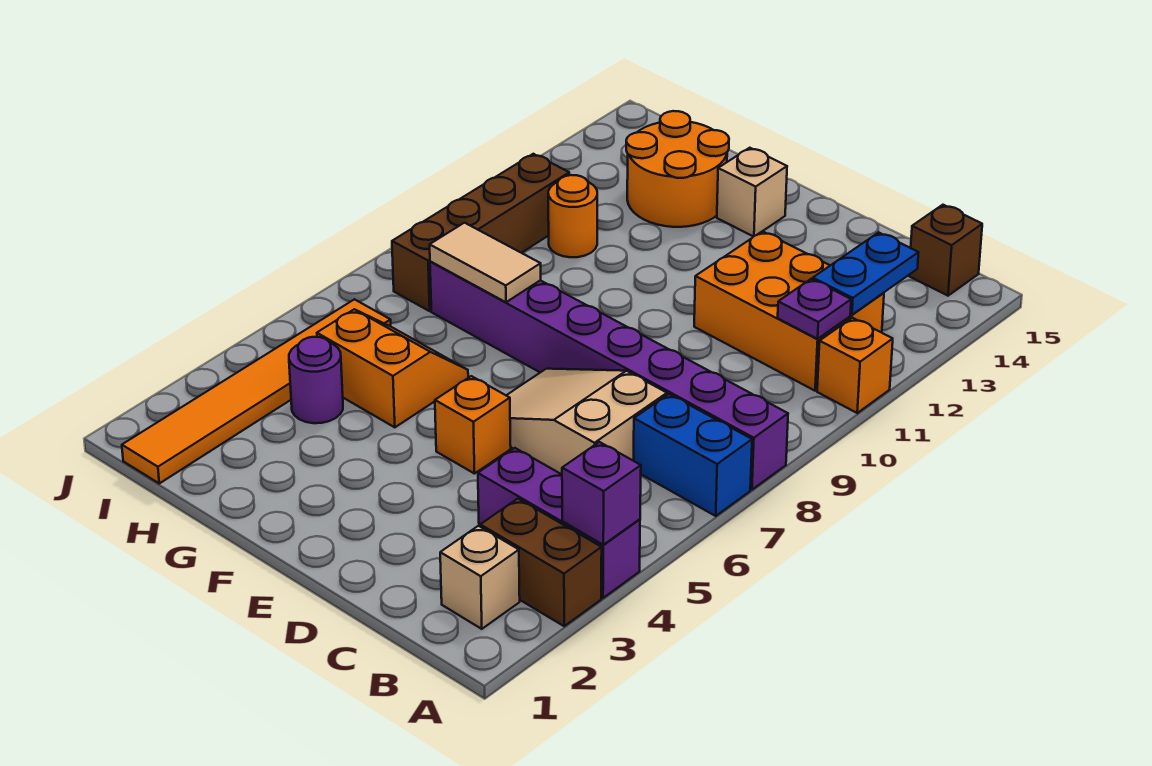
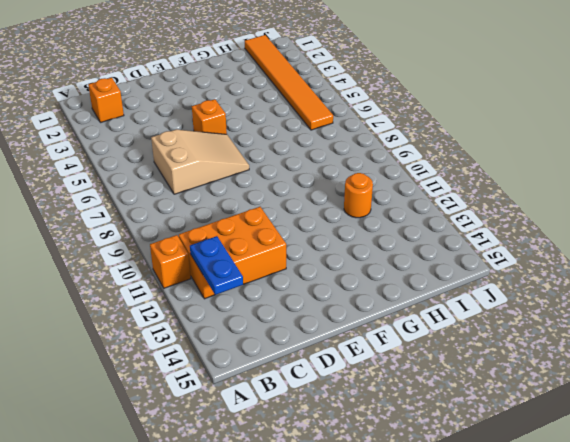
orange brick B2 level 1 -> tan brick B2 level 1
none -> brown brick A3:B3 level 1
none -> purple brick A4:C4 level 1
none -> blue brick A7:B7 level 1

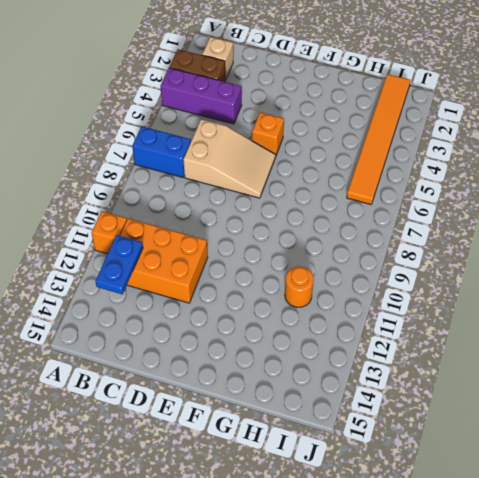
none -> purple brick A8:H8 level 1
none -> brown brick B15 level 1
none -> tan brick F14 level 1

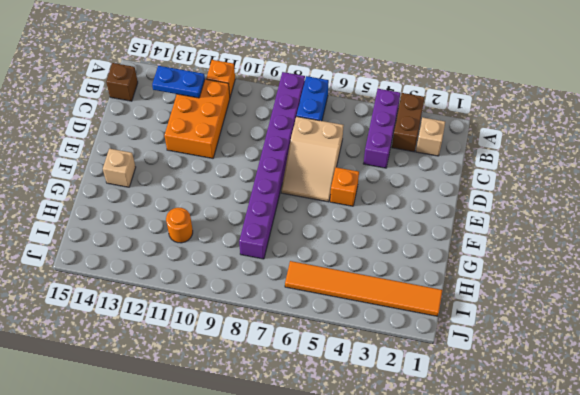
none -> orange slope G5:H6 level 1 top 5
none -> orange round brick G13:H14 level 1
none -> purple round brick H4 level 1

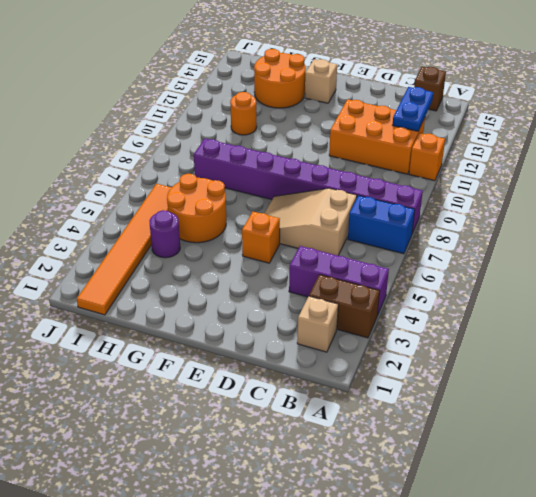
orange round brick G5:H6 level 1 -> orange slope G5:H6 level 1 top 5
none -> brown brick I8:I11 level 1
none -> purple brick A4 level 2
none -> purple plate B11 level 2

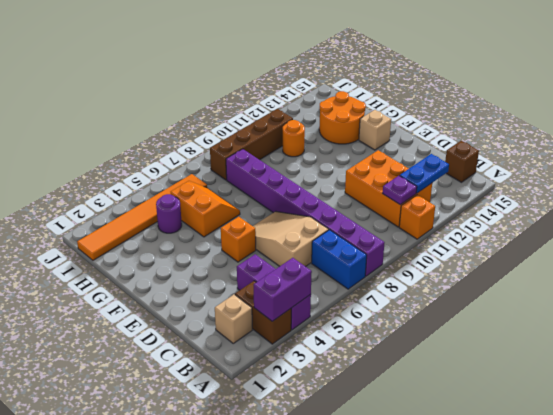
purple brick A3:A4 level 2 -> purple brick A4 level 2
none -> tan tile G8:H8 level 2

